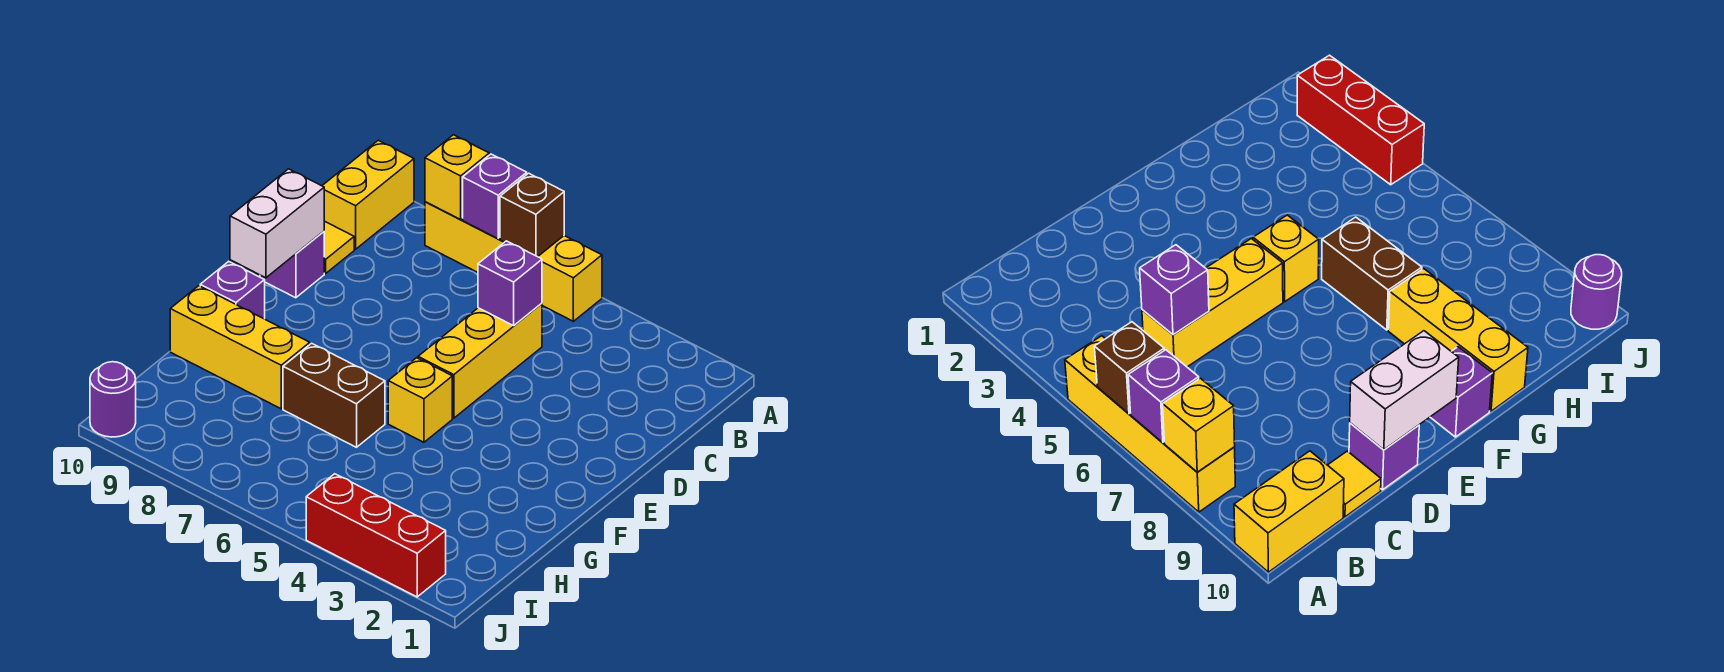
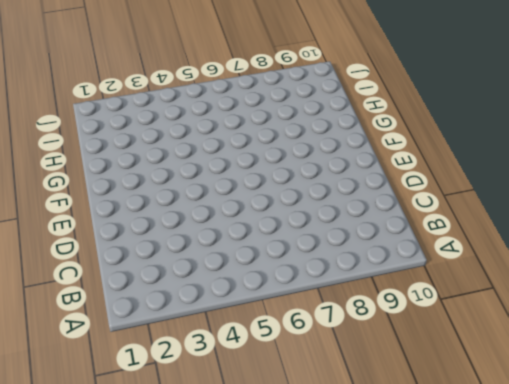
none -> yellow brick A5:A8 level 1
none -> yellow brick A10:B10 level 1
none -> yellow brick C5:E5 level 1

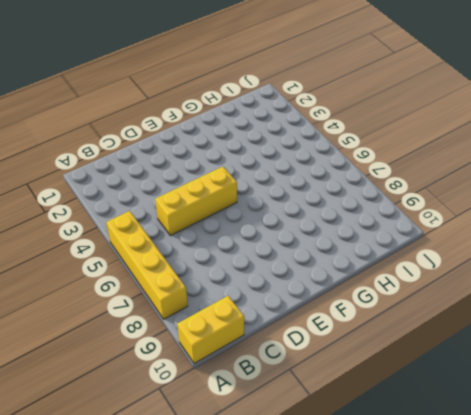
none -> yellow tile C10 level 1
none -> purple brick D10 level 1
none -> yellow brick F5 level 1

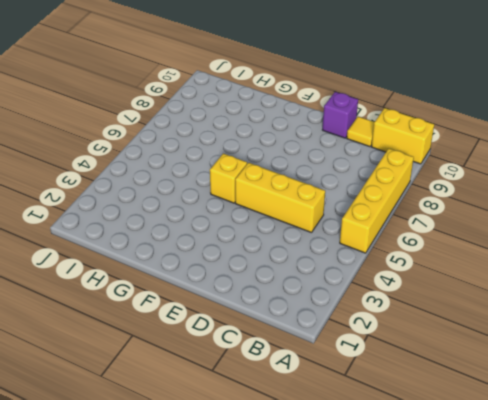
none -> purple brick F10 level 1
none -> brown brick G6:G7 level 1
none -> yellow brick G8:G10 level 1

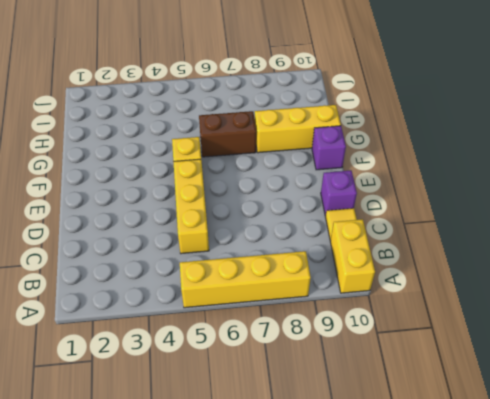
none -> red brick J2:J4 level 1
none -> purple round brick J10 level 1
none -> brown brick A6 level 2

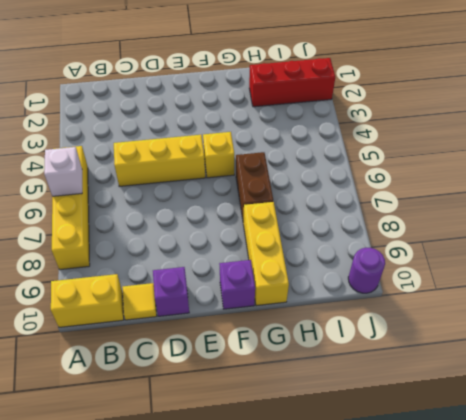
white brick A6 level 2 -> brown brick A6 level 2
red brick H2:J2 level 1 -> red brick J2:J4 level 1
none -> purple brick A7 level 2
none -> yellow brick A8 level 2
none -> purple brick C5 level 2

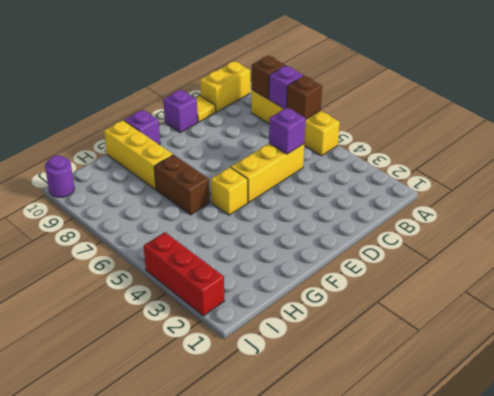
brown brick A8 level 2 -> yellow brick A8 level 2
none -> white brick D10:E10 level 2

